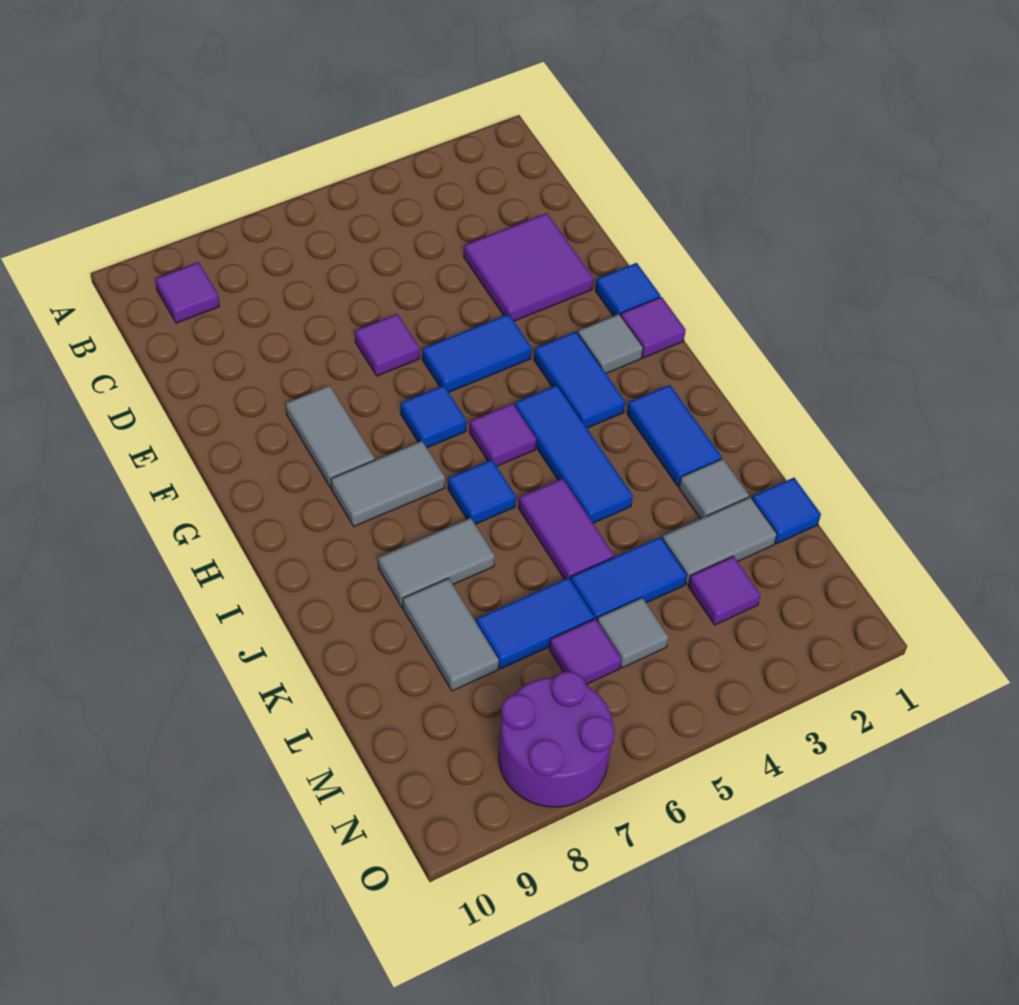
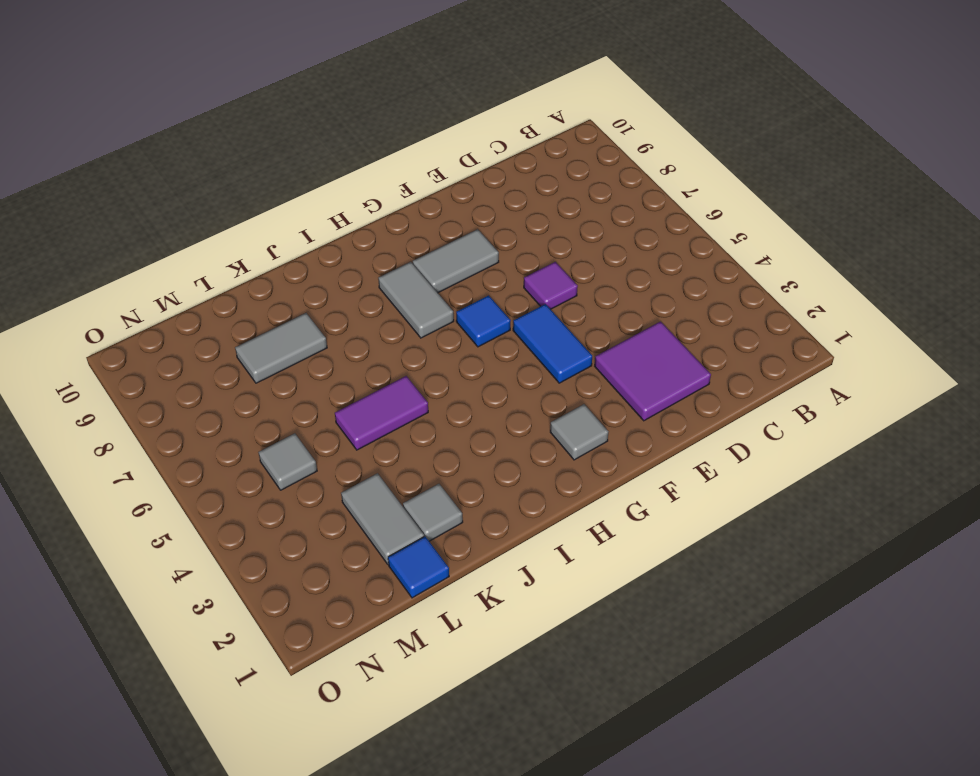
none -> purple tile B9 level 1
none -> blue tile F1 level 1
none -> purple tile G1 level 1

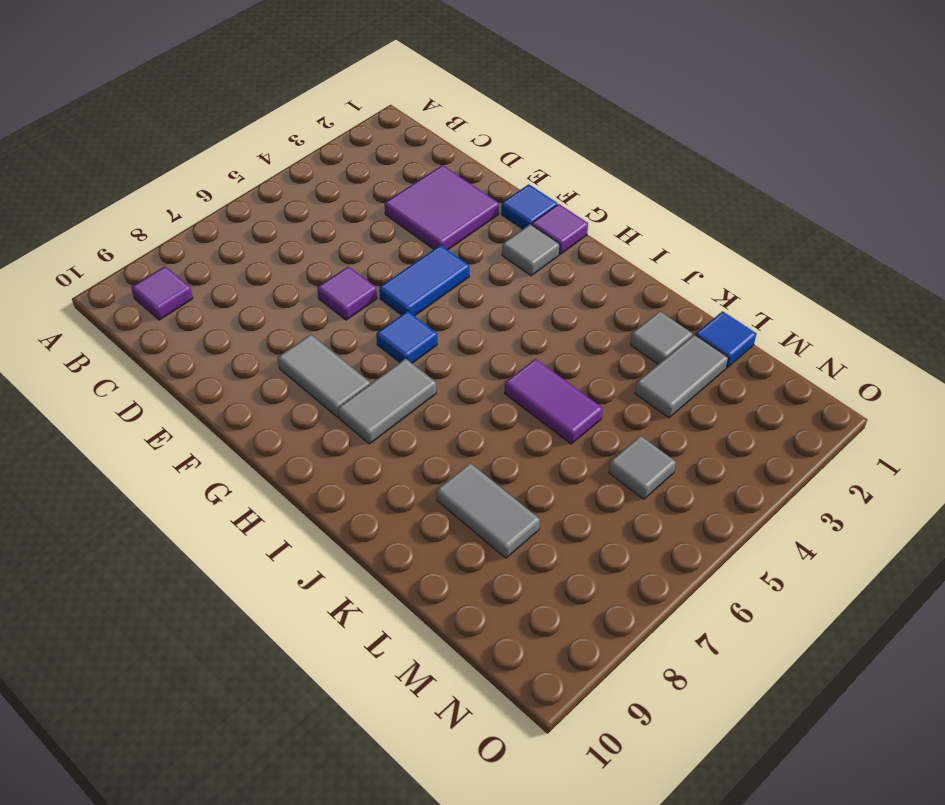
none -> blue tile G3:H3 level 1
none -> blue tile H4:J4 level 1
none -> purple tile H5 level 1

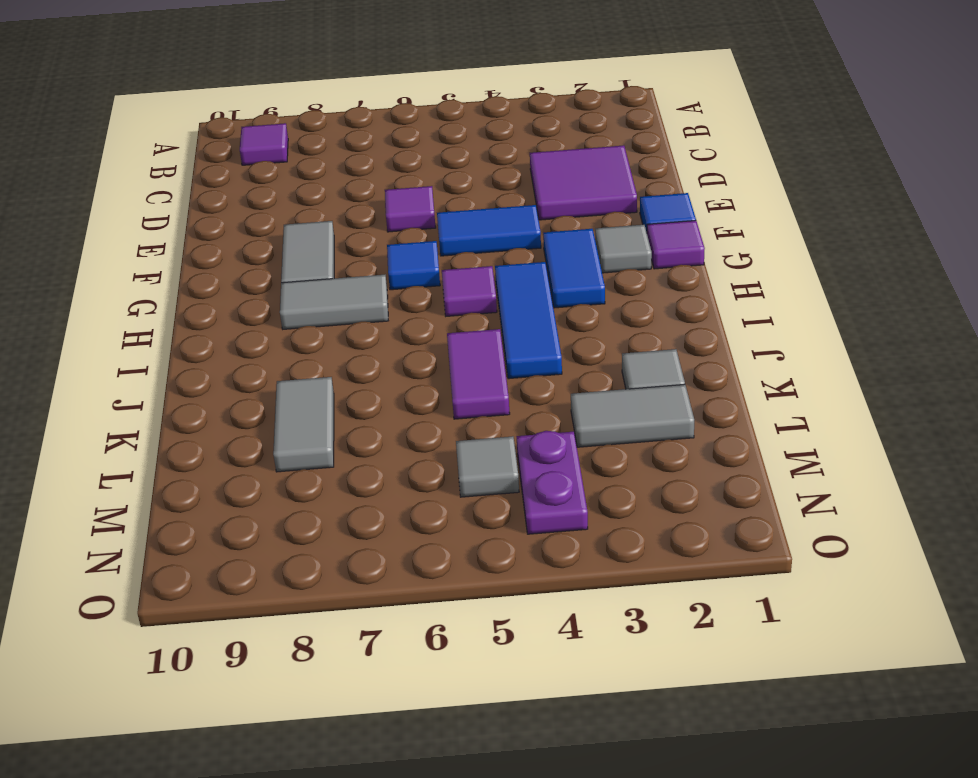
purple plate M4:N4 level 1 -> none
none -> blue tile I2:J2 level 1
none -> blue tile I6 level 1
none -> grey tile J7:J8 level 1

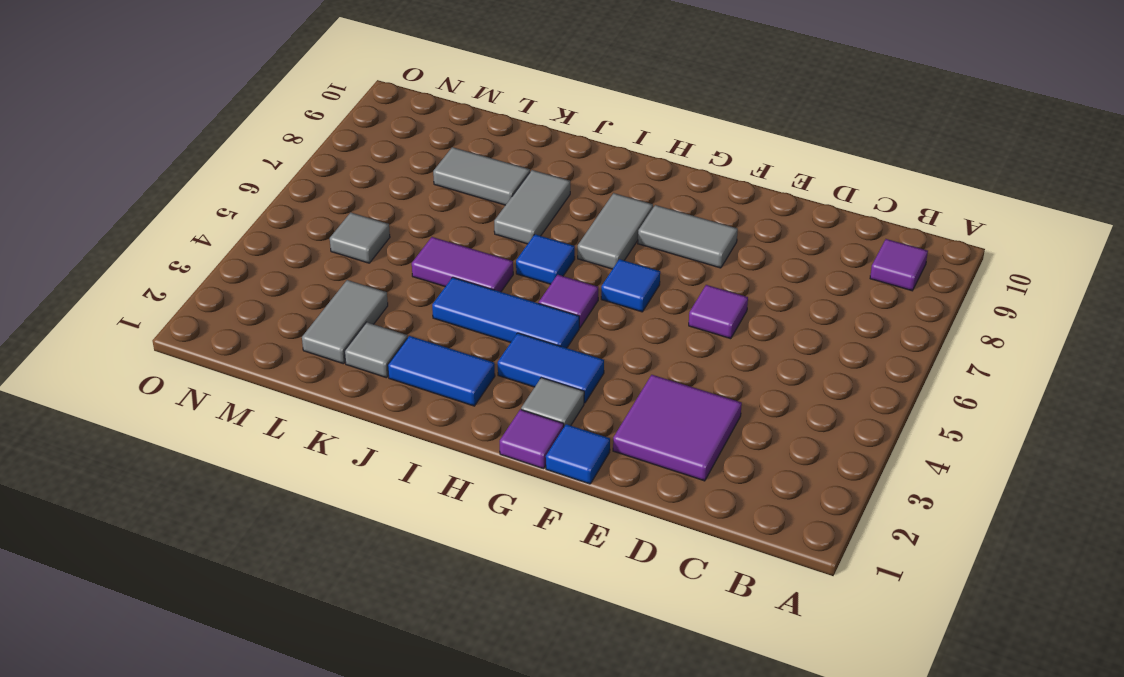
none -> blue tile F4:F5 level 1
none -> blue tile L1 level 1
none -> blue tile L4:L5 level 1

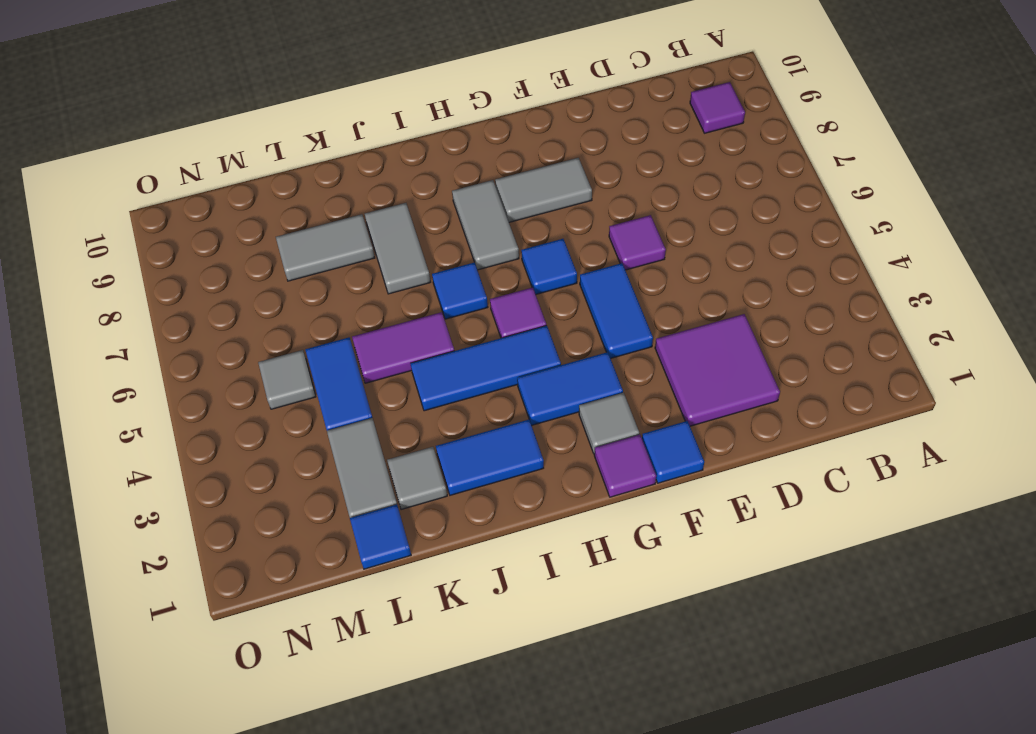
none -> blue tile L6:L7 level 1
none -> purple tile M3 level 1
none -> purple tile M6 level 1

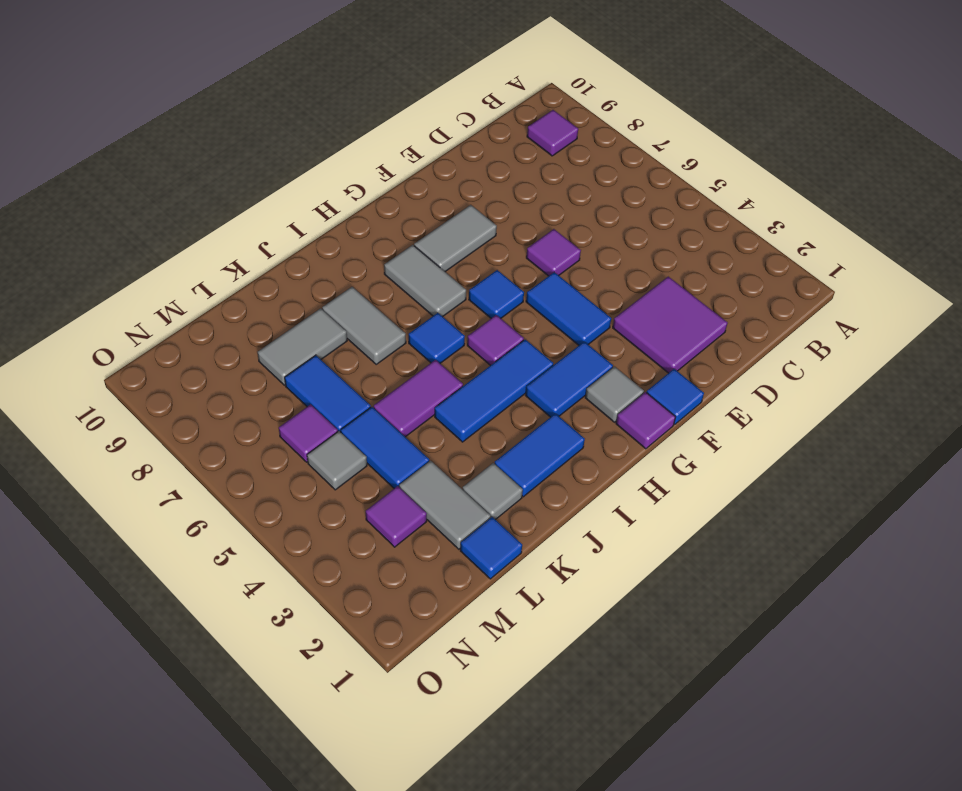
none -> purple round brick N7:O8 level 1

